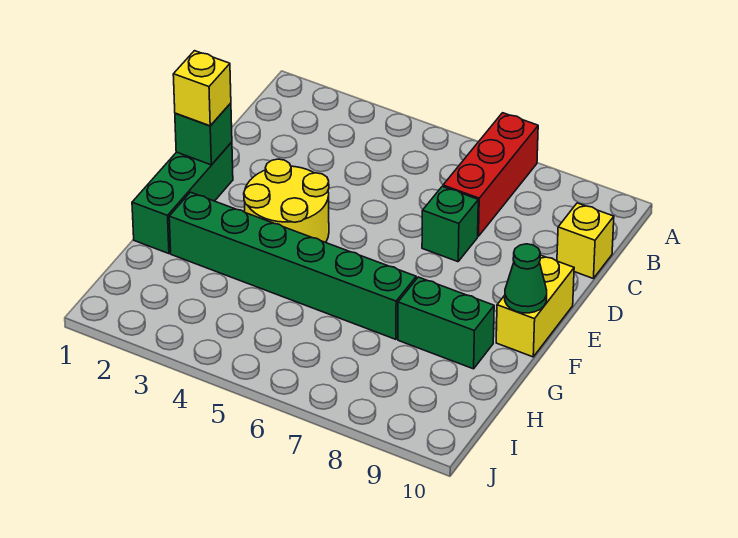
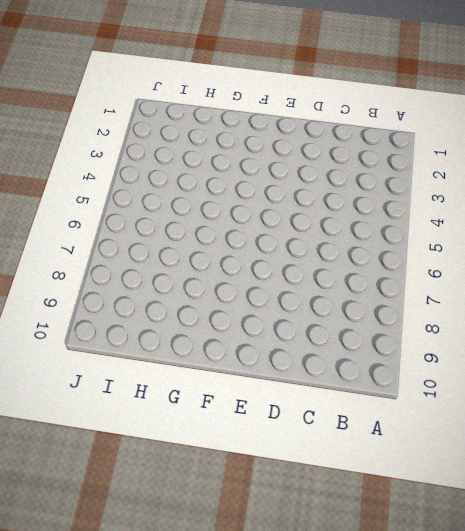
none -> red brick A7:C7 level 1
none -> yellow brick C10 level 1

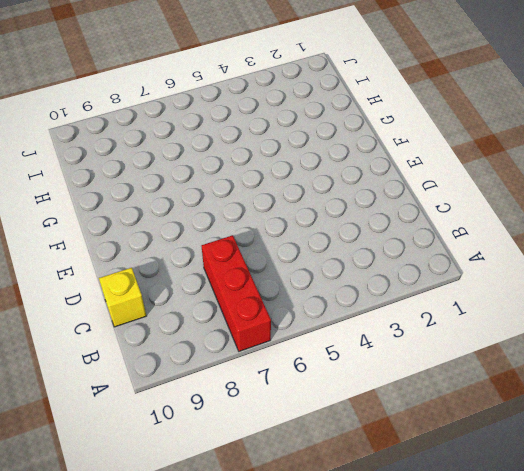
none -> green brick D7 level 1
none -> green brick E1:G1 level 1

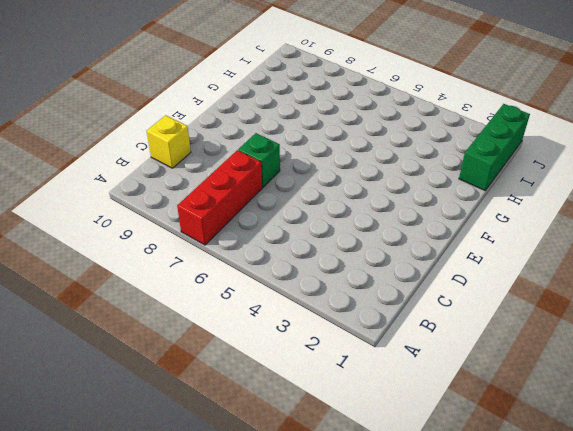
green brick H1:J1 level 1 -> green brick E1:G1 level 1
none -> yellow round brick E3:F4 level 1
none -> yellow brick E10:F10 level 1

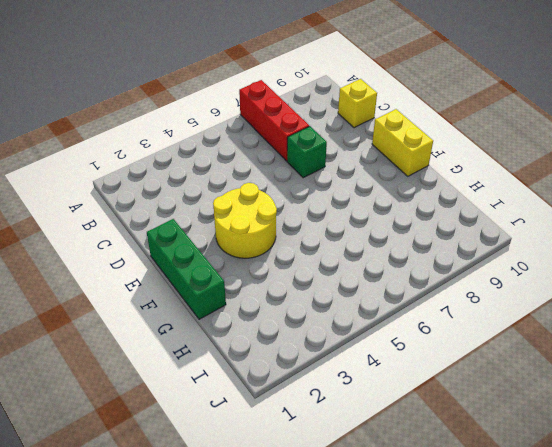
none -> green brick G2:G7 level 1
none -> green brick G8:G9 level 1

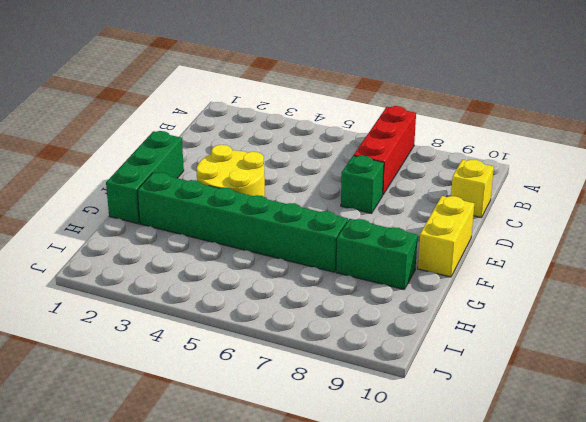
none -> green brick E1 level 2
none -> green cone F10 level 2

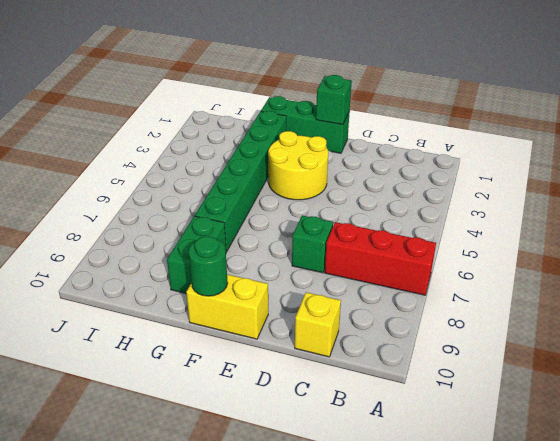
green round brick F10 level 2 -> green cone F10 level 2
none -> yellow brick E1 level 3

